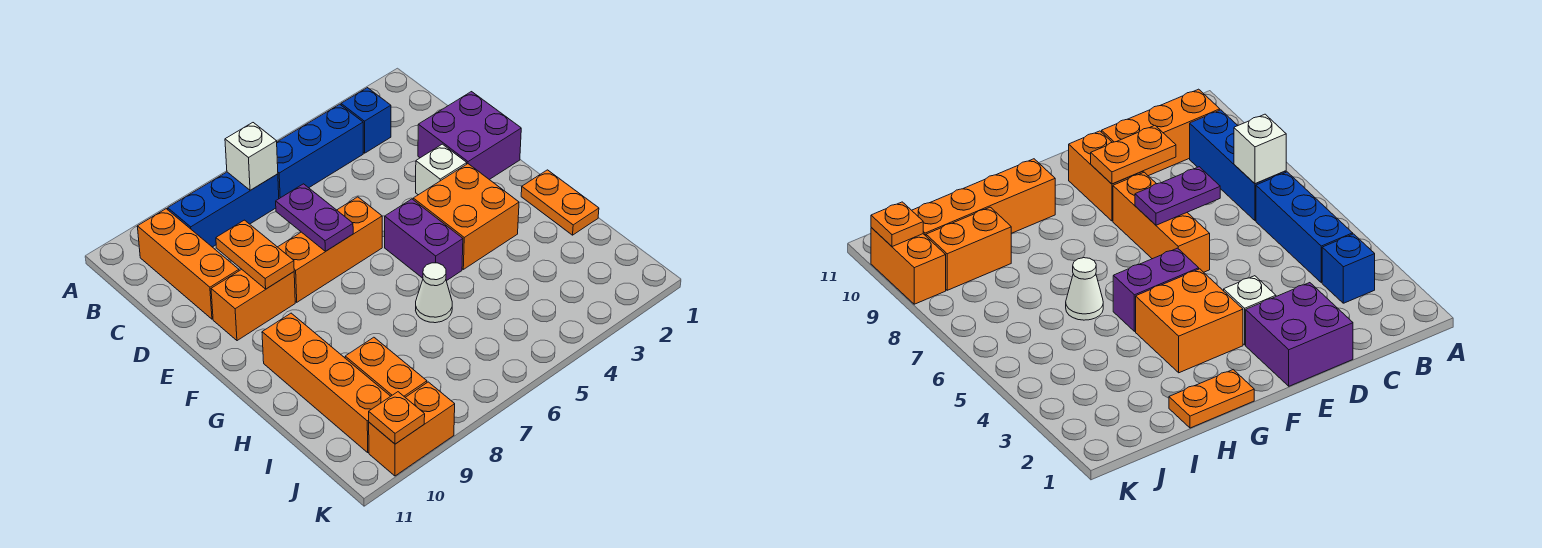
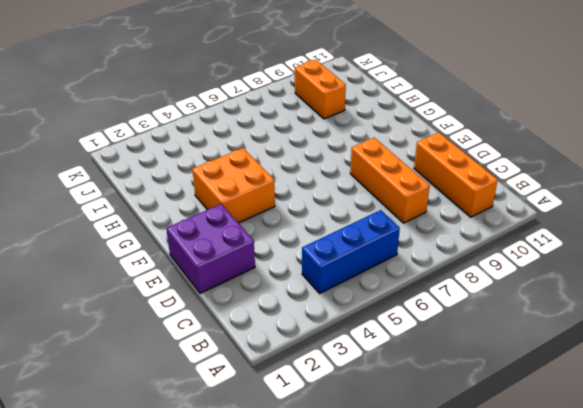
orange brick C8:E8 level 1 -> orange brick E6:E8 level 1
none -> blue brick B3 level 1
none -> blue brick B7:B9 level 1
none -> white brick E3 level 1

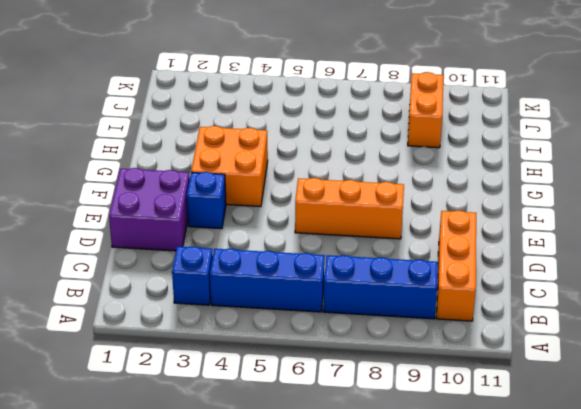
blue brick E3 level 1 -> white brick E3 level 1
none -> orange brick E9:E10 level 1
none -> purple brick F5:G5 level 1
none -> orange plate G1:H1 level 1

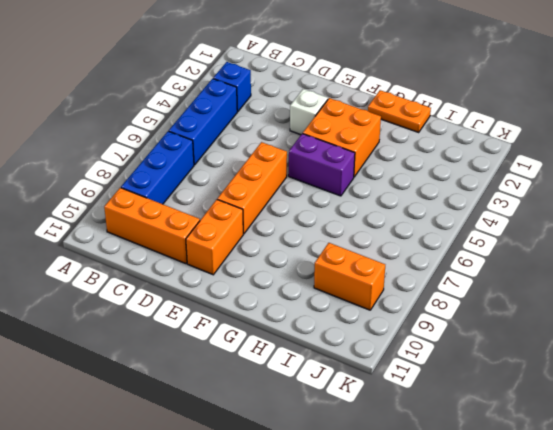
none -> purple brick D1:E2 level 1
none -> orange brick G10:J10 level 1
none -> white cone H6 level 1

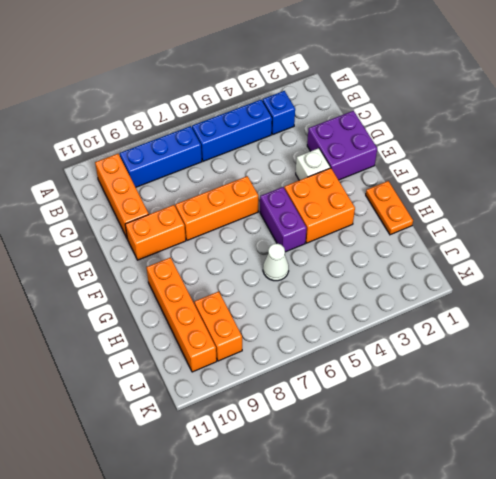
none -> orange brick K9:K10 level 1
none -> white brick B7 level 2
none -> purple plate D7:E7 level 2

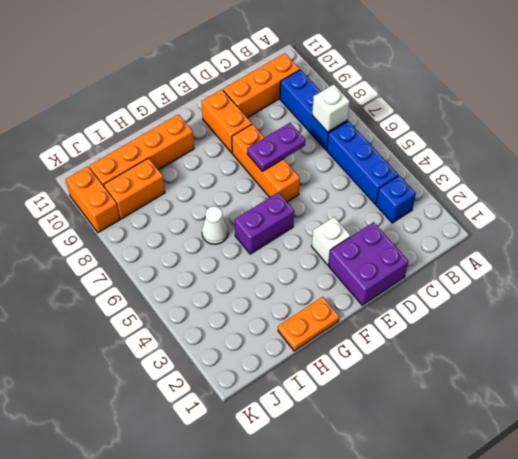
none -> orange brick F3:G4 level 1
none -> orange plate D9:E9 level 2
none -> orange plate K10 level 2

